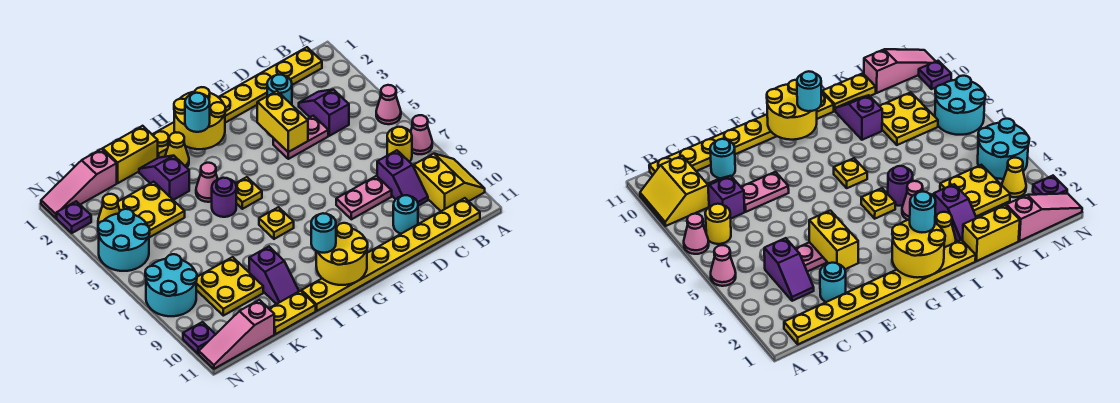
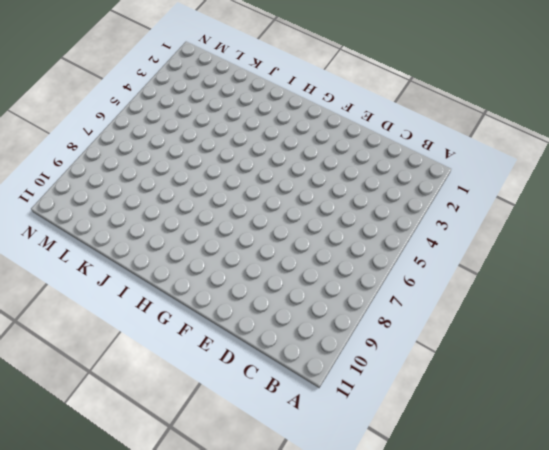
none -> pink cone A5 level 1
none -> pink cone A7 level 1
none -> yellow slope A9:B10 level 1 top B
none -> yellow plate B1:I1 level 1

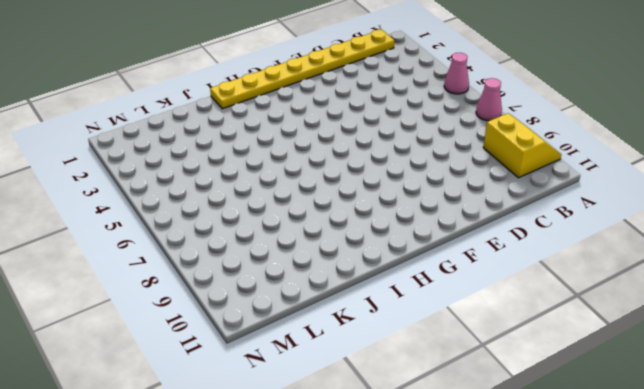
none -> yellow round brick B7 level 1
none -> yellow plate B11:I11 level 1
none -> purple slope C3:C4 level 1 top 4
none -> purple slope C8:C9 level 1 top 8

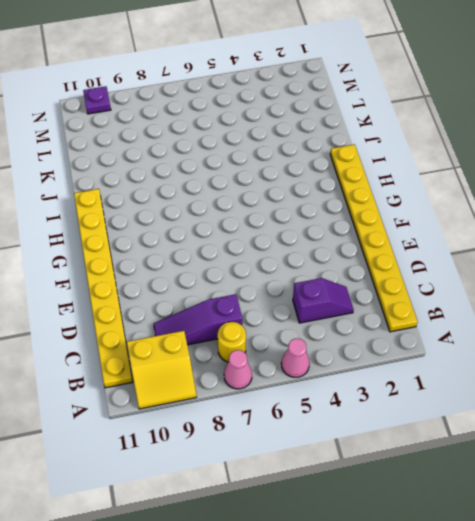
purple slope C7:C9 level 1 top 7 -> purple slope C8:C9 level 1 top 8
none -> cyan round brick D2 level 1
none -> pink plate D4:E4 level 1
none -> pink plate D8:E8 level 1
none -> cyan round brick D10 level 1

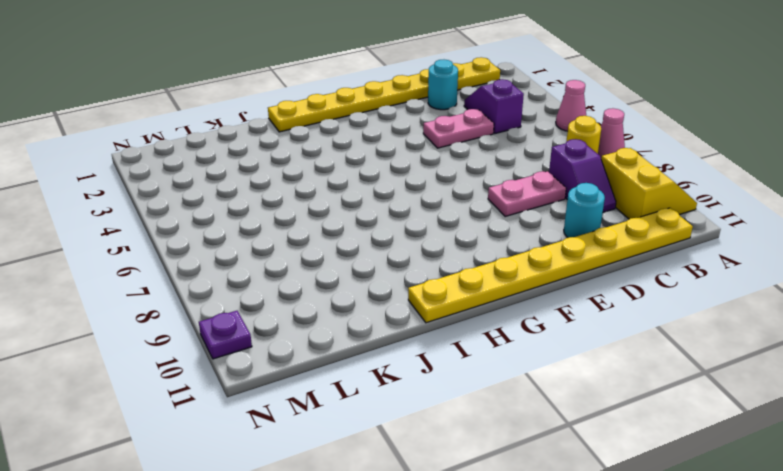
none -> yellow plate H5 level 1
none -> yellow plate H7 level 1
none -> yellow cone I2 level 1
none -> pink cone I4 level 1

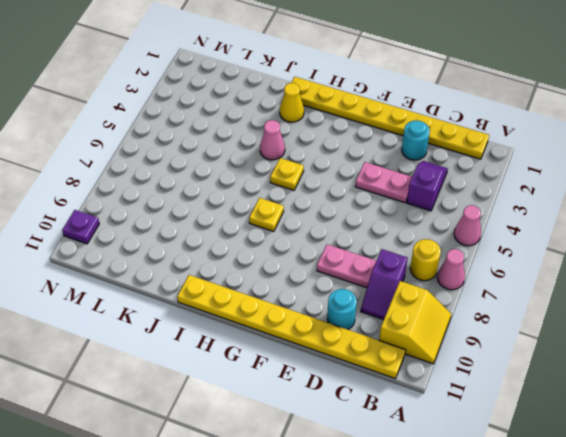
none -> purple round brick I5 level 1
none -> yellow brick J1:K1 level 1
none -> purple slope J2:J3 level 1 top 3
none -> purple slope J9:J10 level 1 top 9

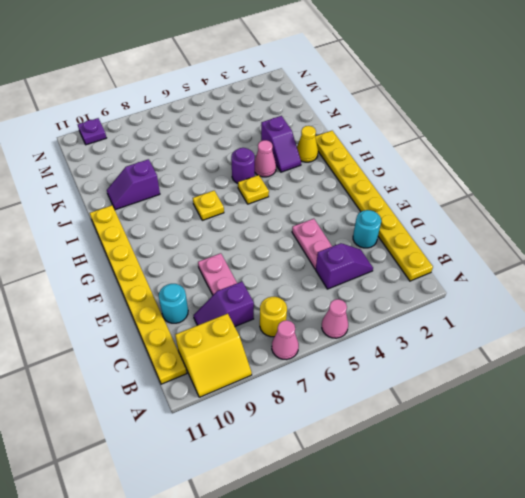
purple slope I3:J3 level 1 top J -> purple slope J2:J3 level 1 top 3
none -> yellow brick J1:K1 level 1
none -> yellow plate J11:K11 level 1
none -> yellow plate K3:L4 level 1
none -> yellow plate K8:L9 level 1

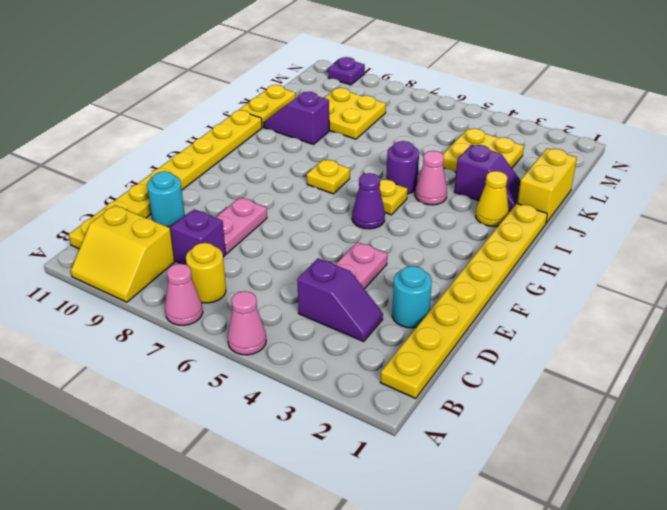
purple cone G5 level 1 -> none
none -> pink slope L1:N1 level 1 top L
none -> pink slope L11:N11 level 1 top L
none -> yellow cone M3 level 1
none -> cyan round brick M4:N5 level 1

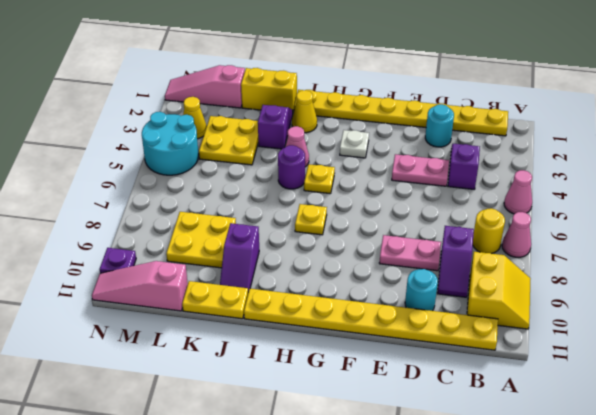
white plate G3 level 1 -> none
none -> cyan round brick M7:N8 level 1
none -> purple plate N2 level 1
none -> yellow brick E3:E4 level 2
none -> yellow round brick G1:H2 level 2

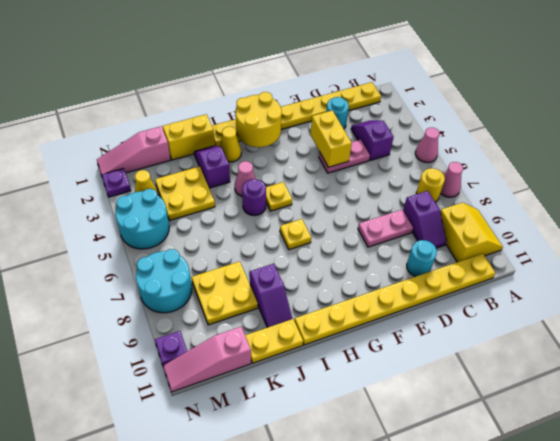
none -> yellow round brick G10:H11 level 2
none -> cyan round brick H2 level 3
none -> cyan round brick H10 level 3

